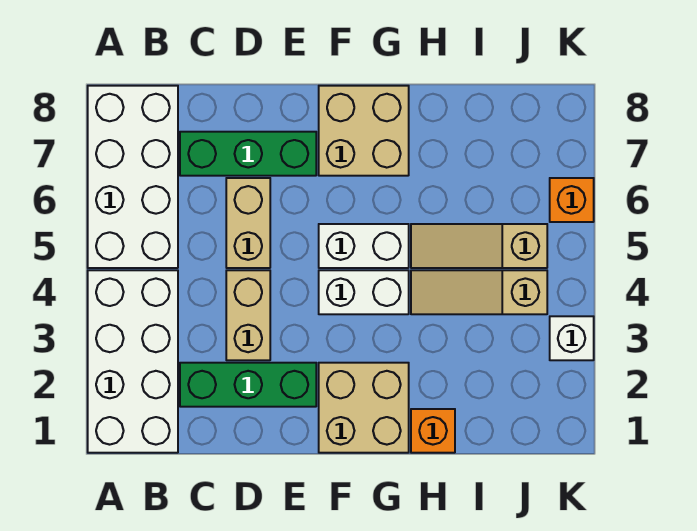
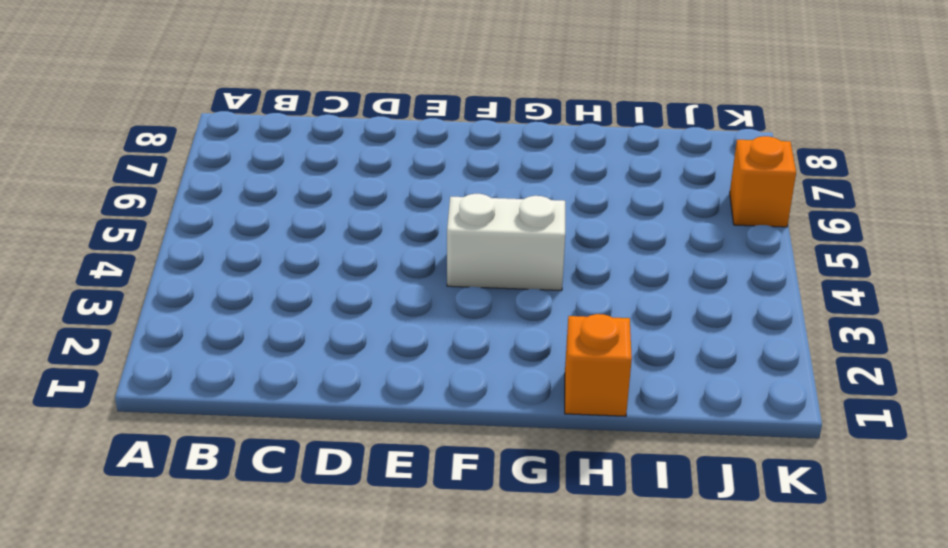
none -> white brick A1:B4 level 1
none -> white brick A5:B8 level 1
none -> green brick C2:E2 level 1

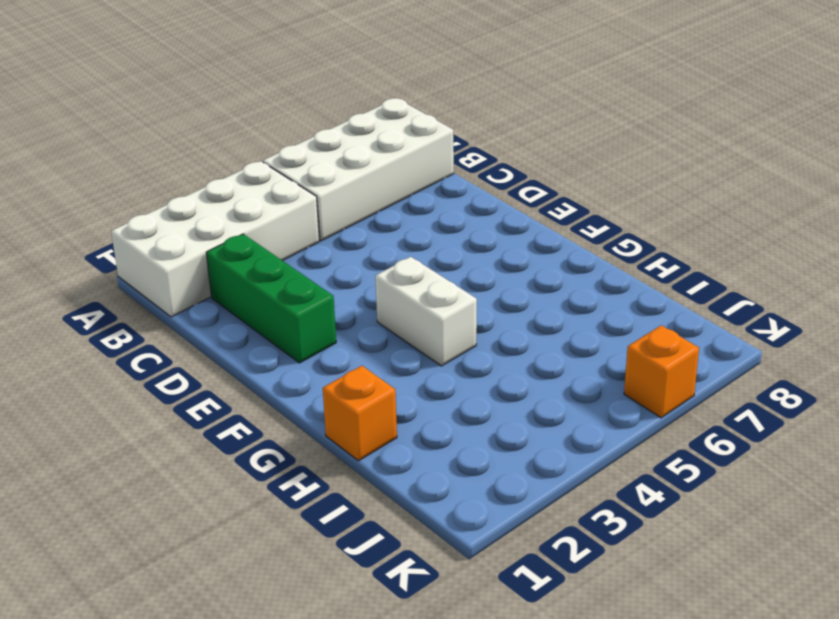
none -> green brick C7:E7 level 1
none -> tan brick D3:D4 level 1
none -> tan brick D5:D6 level 1

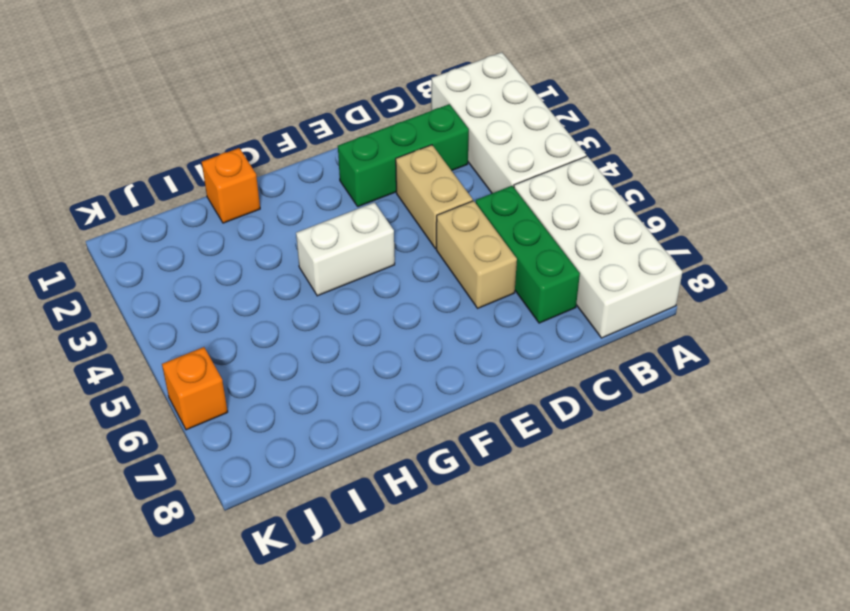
green brick C5:C7 level 1 -> green brick C7:E7 level 1
none -> tan brick F1:G2 level 1
none -> white brick F5:G5 level 1
none -> tan brick F7:G8 level 1

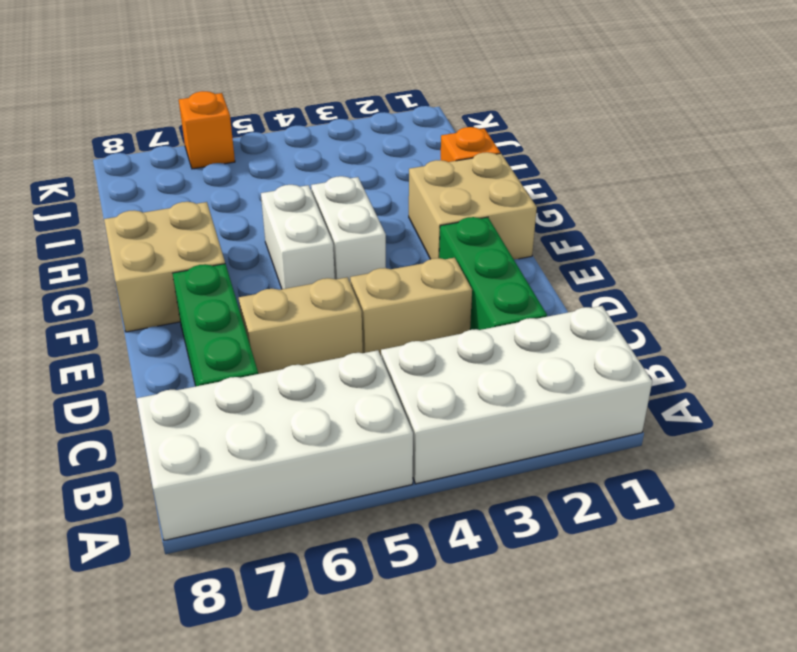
none -> tan slope H4:J4 level 1 top J
none -> tan slope H5:J5 level 1 top J
none -> white brick K3 level 1

